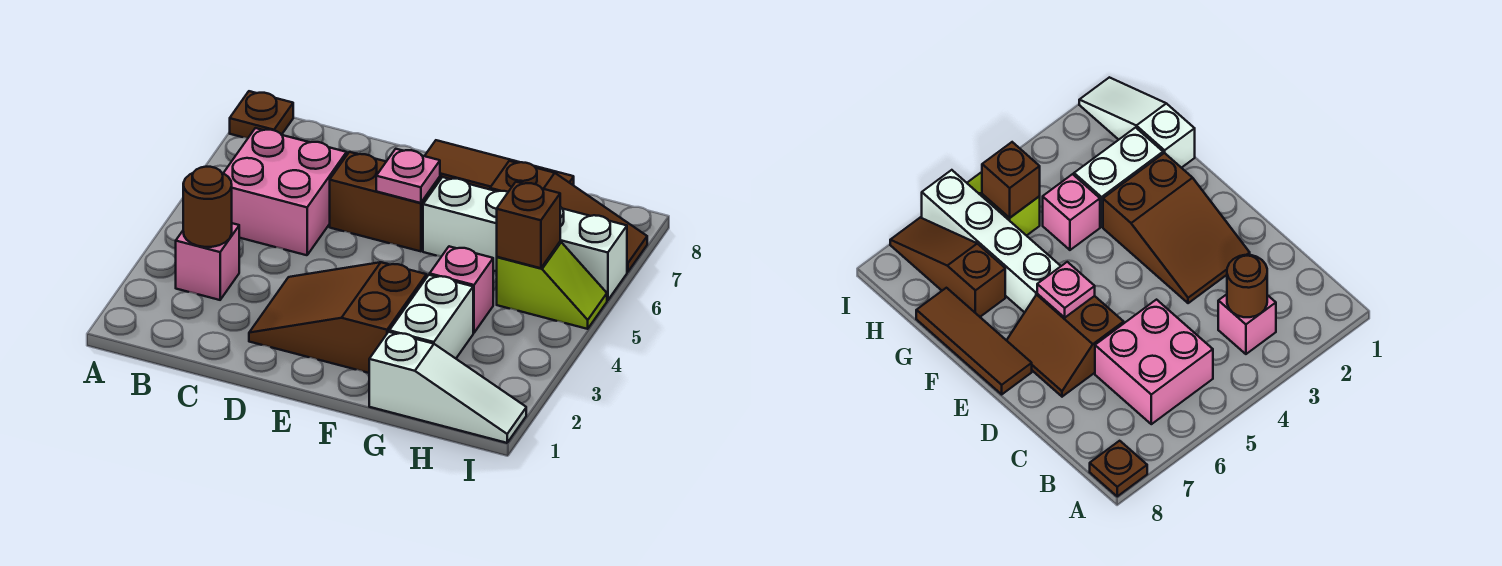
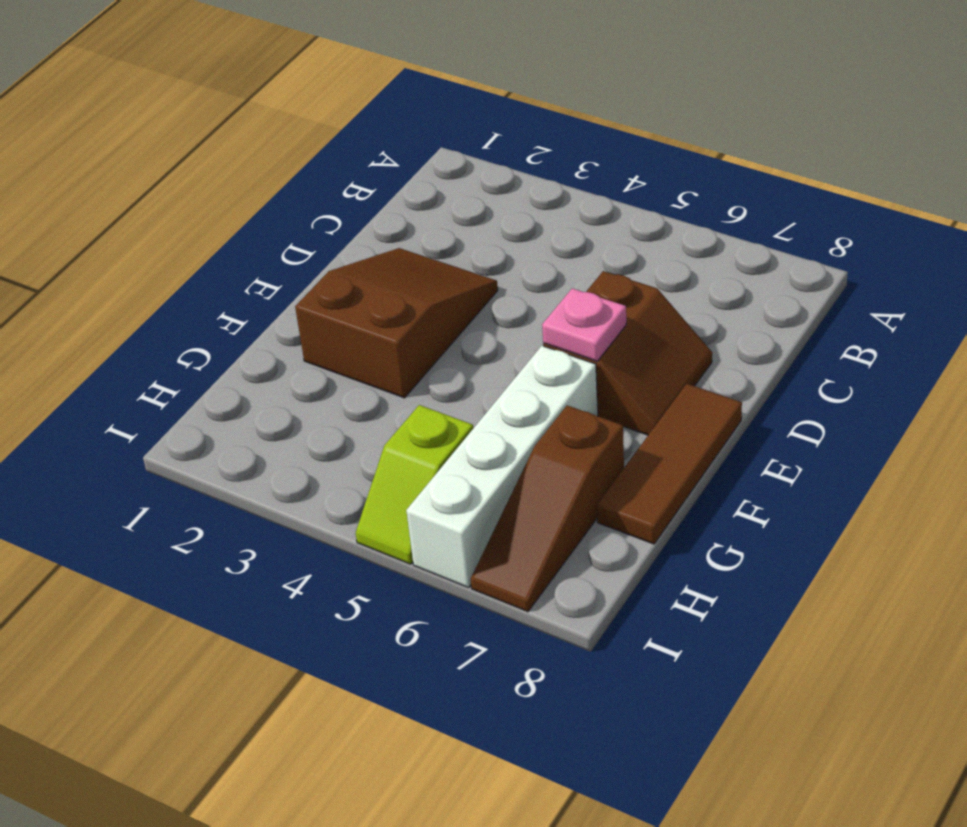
none -> brown plate A8 level 1
none -> pink brick B3 level 1
none -> pink brick B5:C6 level 1

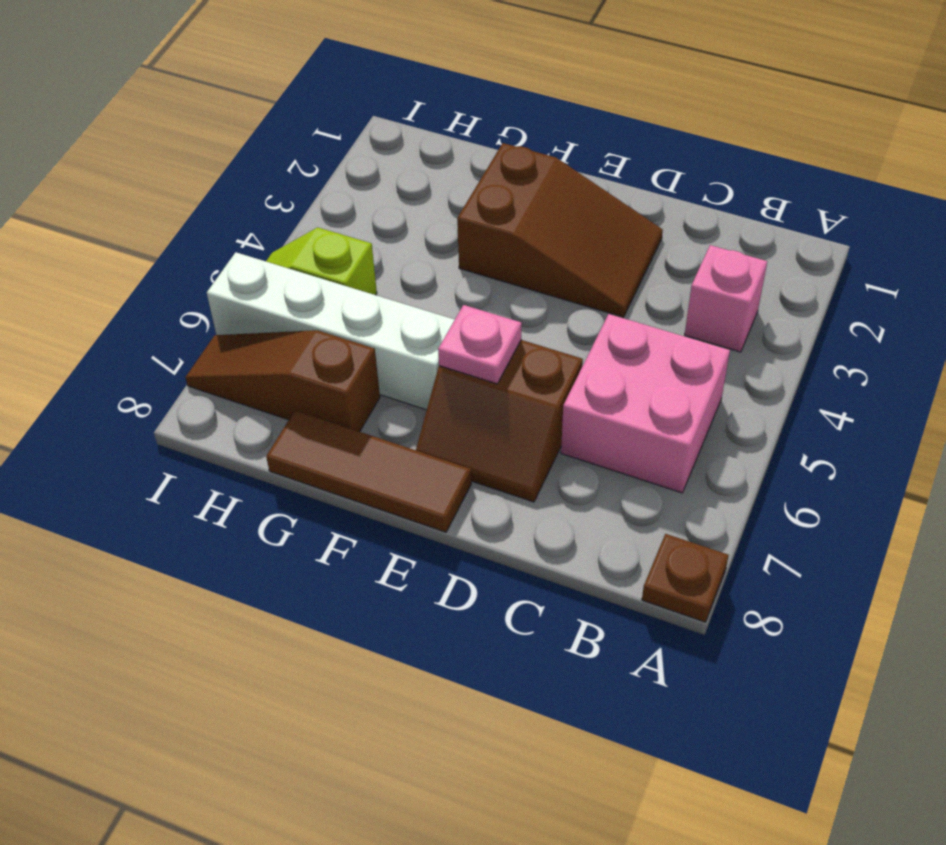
none -> white slope G1:I1 level 1 top G
none -> white brick G2:G3 level 1
none -> pink brick G4 level 1

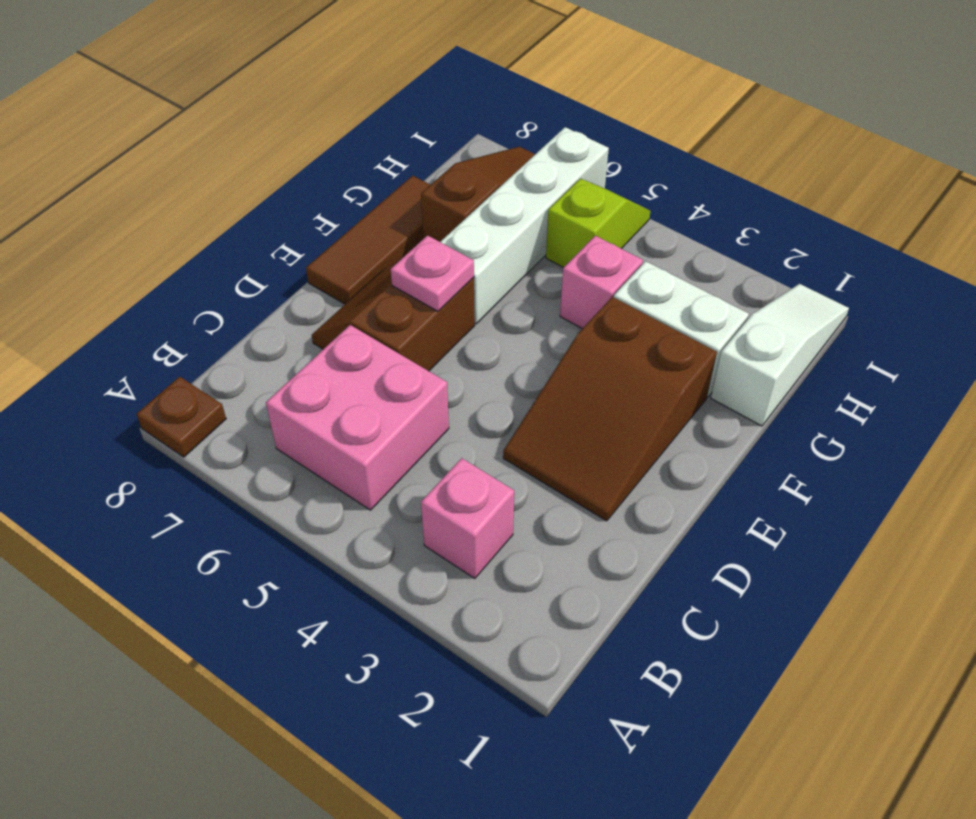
none -> brown round brick B3 level 2
none -> brown brick H5 level 2

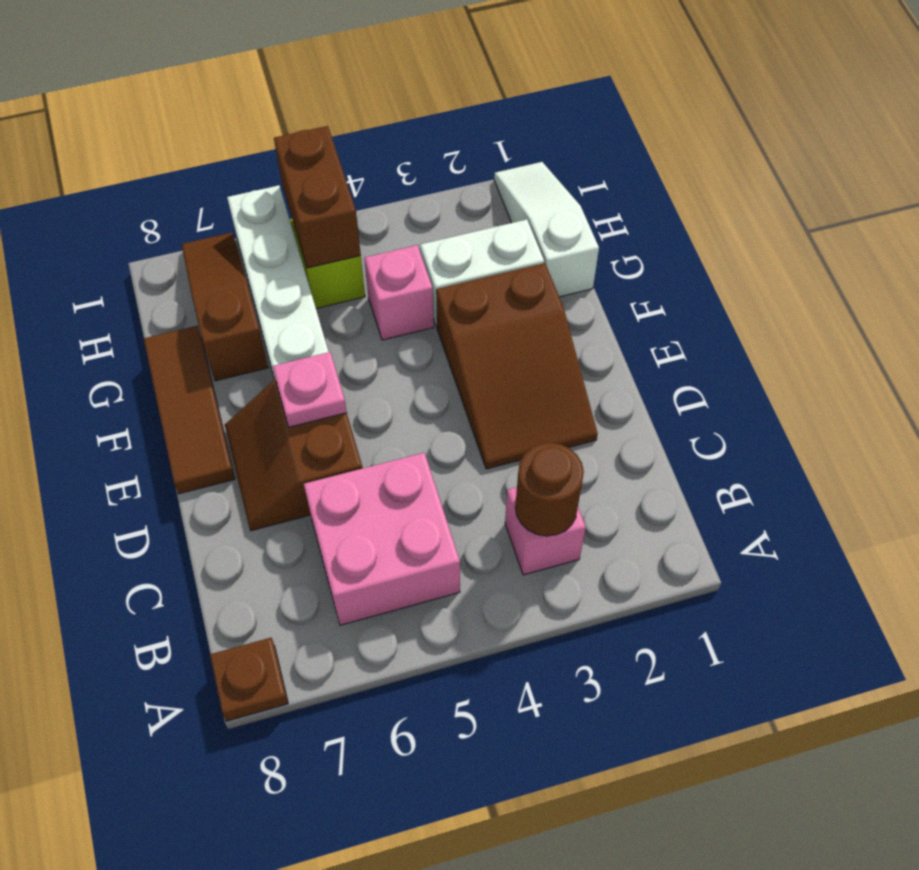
brown brick H5:I5 level 2 -> brown brick H5 level 2

